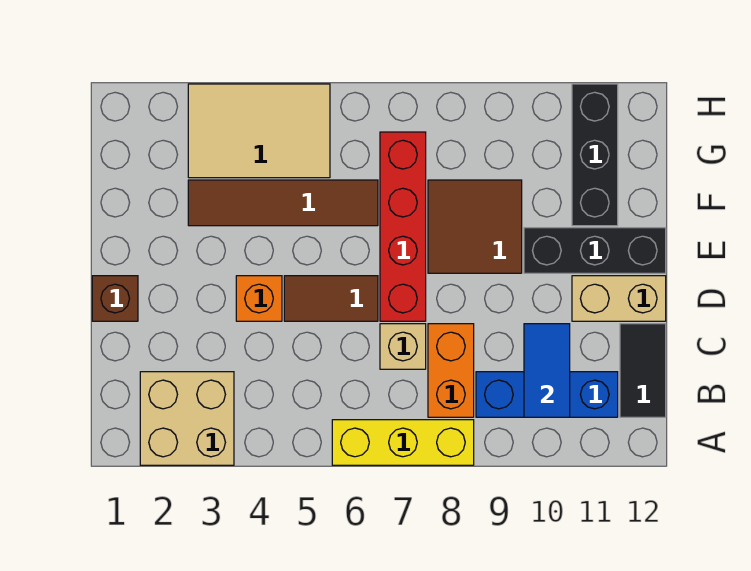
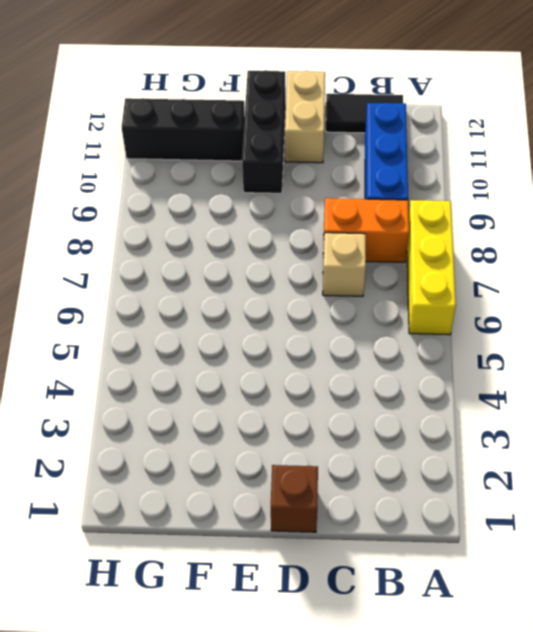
none -> tan brick A2:B3 level 1
none -> orange brick D4 level 1
none -> brown tile D5:D6 level 1

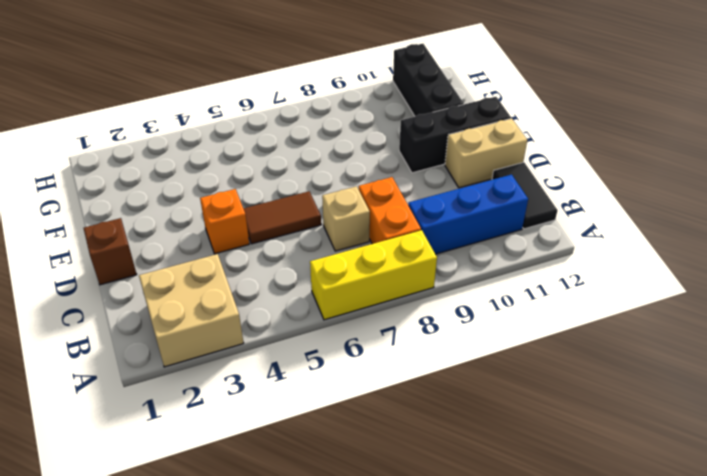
none -> red brick D7:G7 level 1
none -> brown tile E8:F9 level 1
none -> brown tile F3:F6 level 1

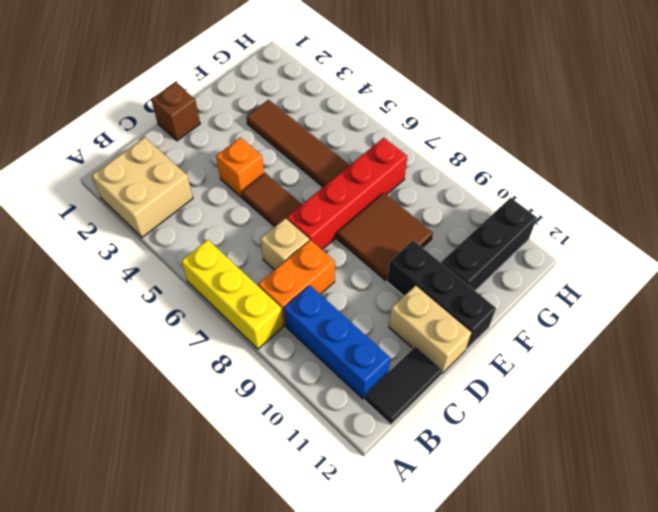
none -> tan tile G3:H5 level 1
none -> blue tile B10:C10 level 2

